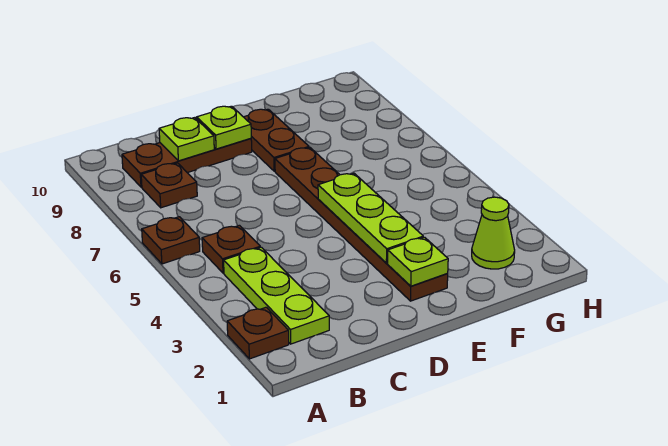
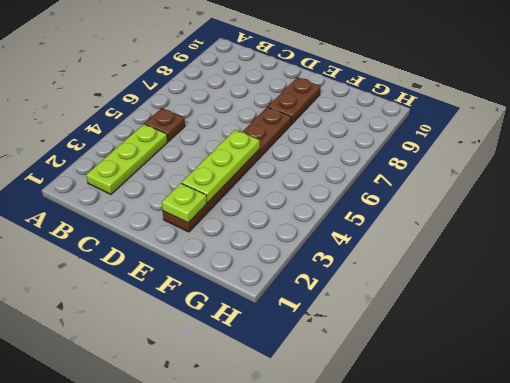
none -> brown plate A2 level 1
none -> brown plate A6 level 1
none -> brown plate B8 level 1

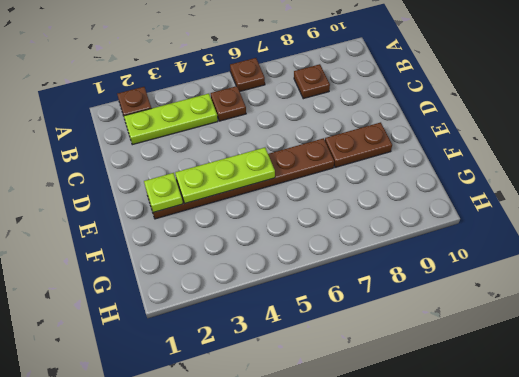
none -> brown plate B9:D9 level 1
none -> lime cone G2 level 1
none -> lime plate C9 level 2

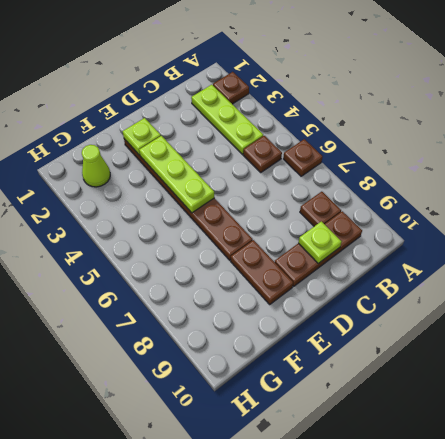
none -> lime plate D9 level 2

